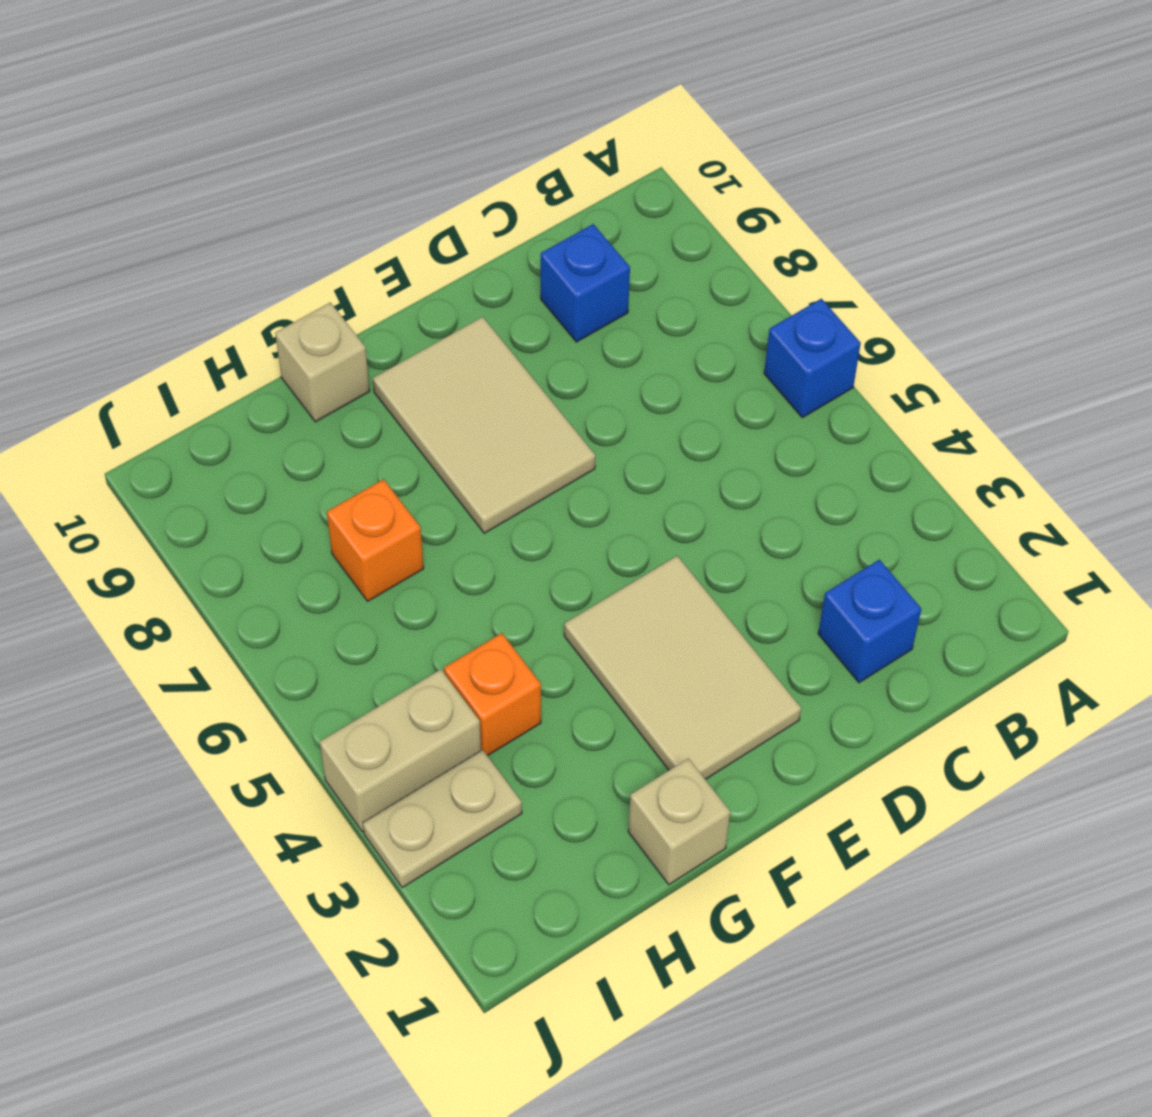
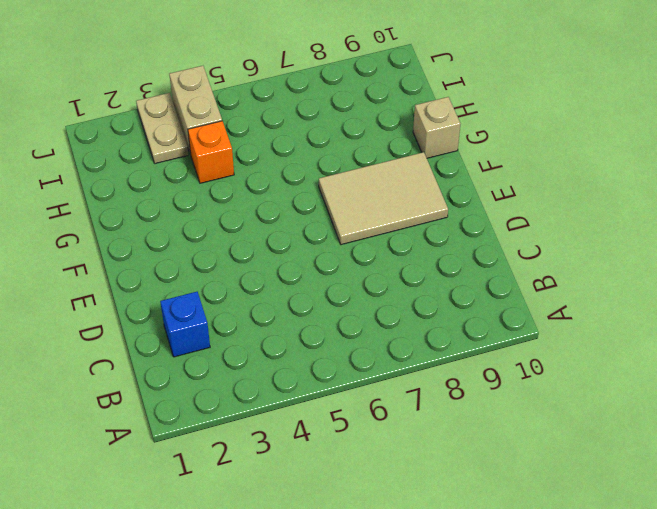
none -> blue brick A6 level 1
none -> blue brick C9 level 1

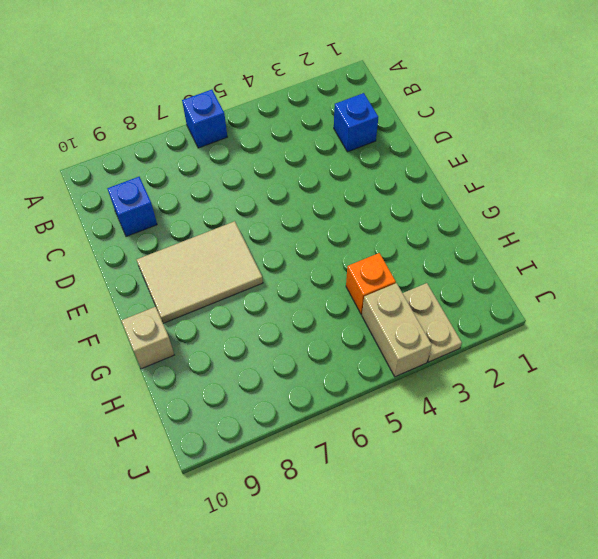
none -> tan tile E2:F4 level 1
none -> tan brick G1 level 1

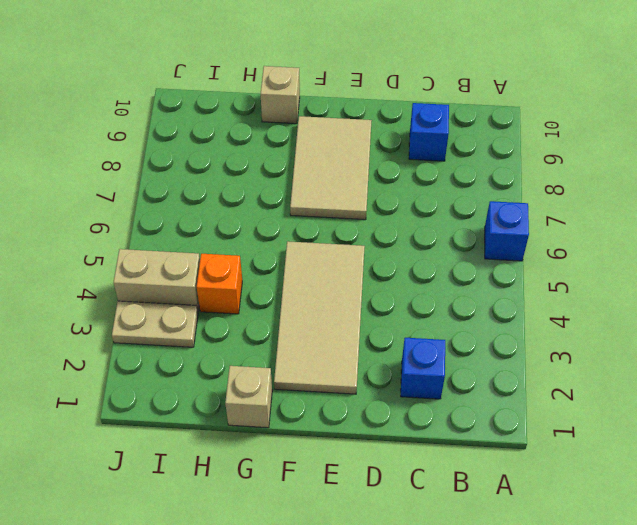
tan tile E2:F5 level 1 -> tan tile E2:F4 level 1
none -> orange brick H7 level 1

